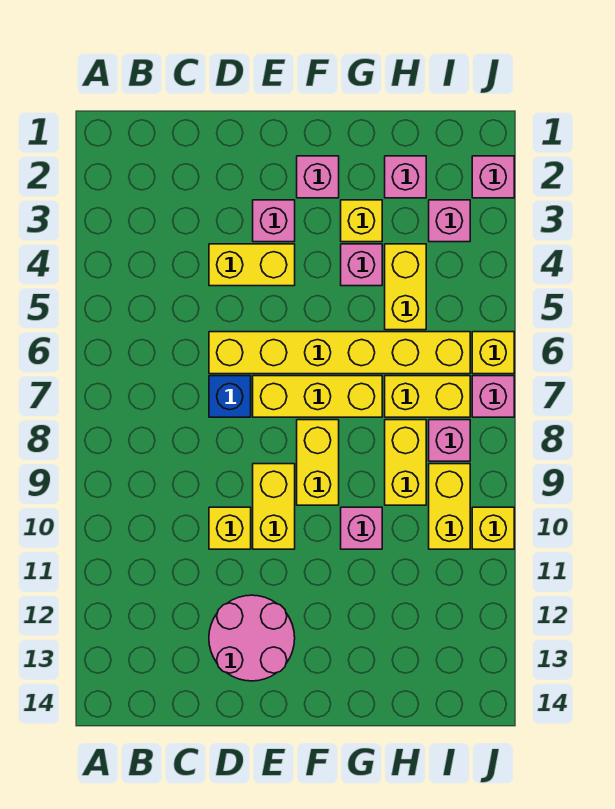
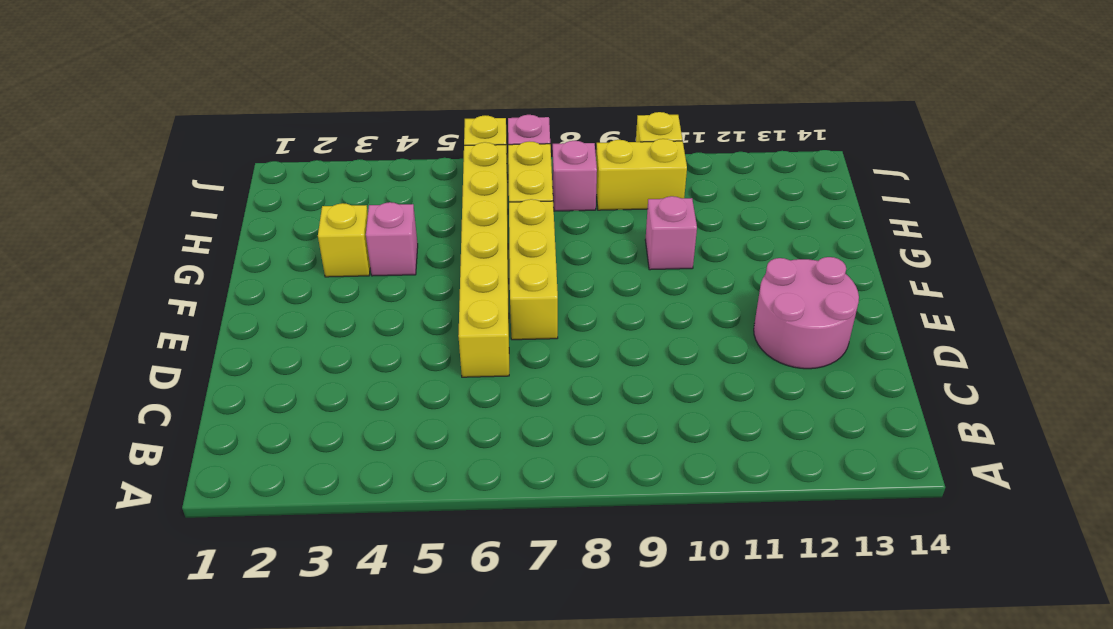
none -> yellow brick D4:E4 level 1
none -> blue brick D7 level 1
none -> yellow brick D10 level 1

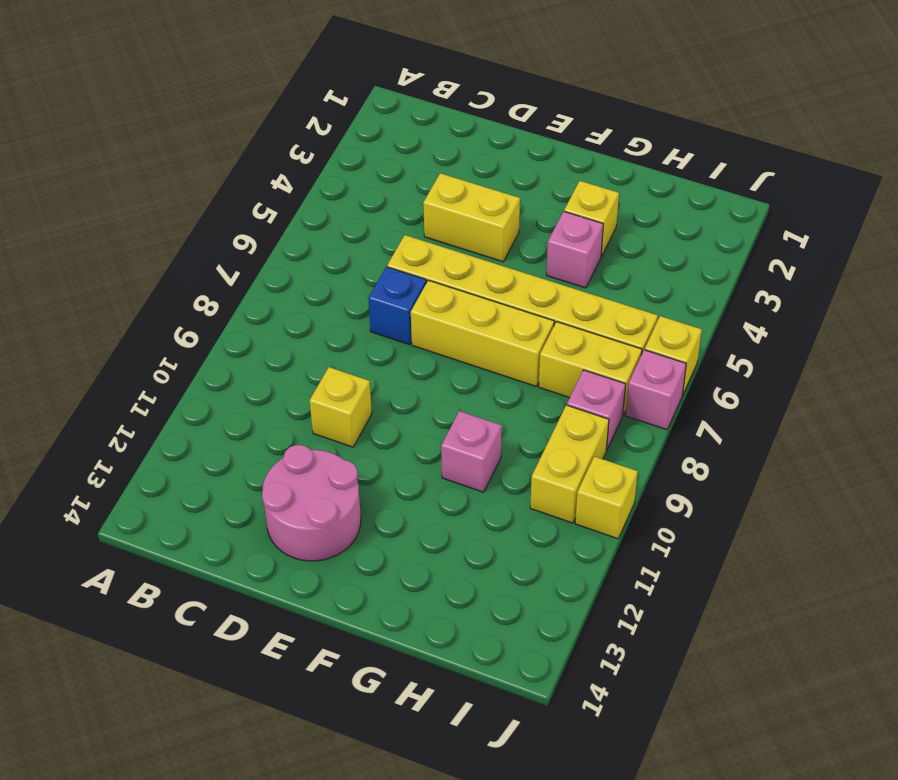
none -> pink brick E3 level 1
none -> yellow brick E9:E10 level 1
none -> pink brick F2 level 1

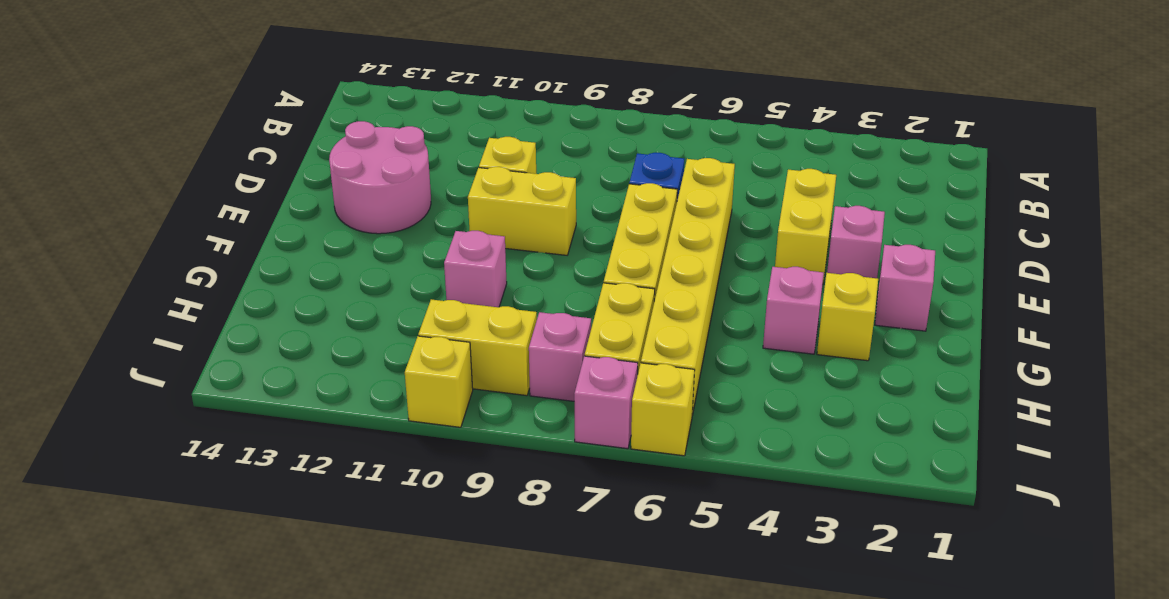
none -> yellow brick F8:F9 level 1
none -> pink brick H2 level 1
none -> yellow brick H4:H5 level 1

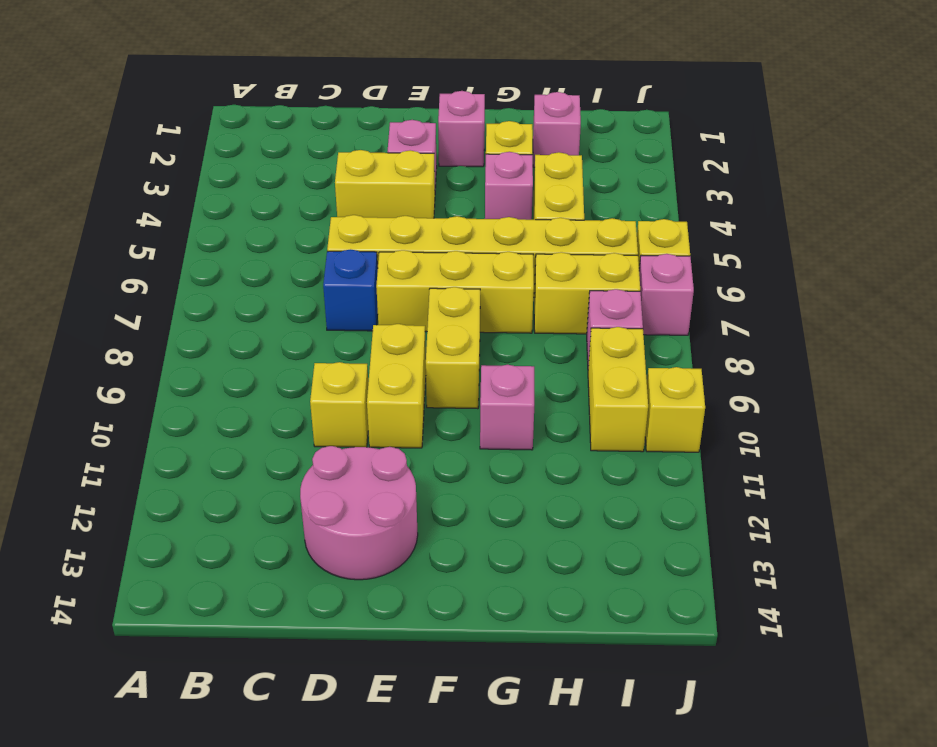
none -> yellow brick H8:H9 level 1
none -> pink brick I3 level 1
none -> pink brick J2 level 1

